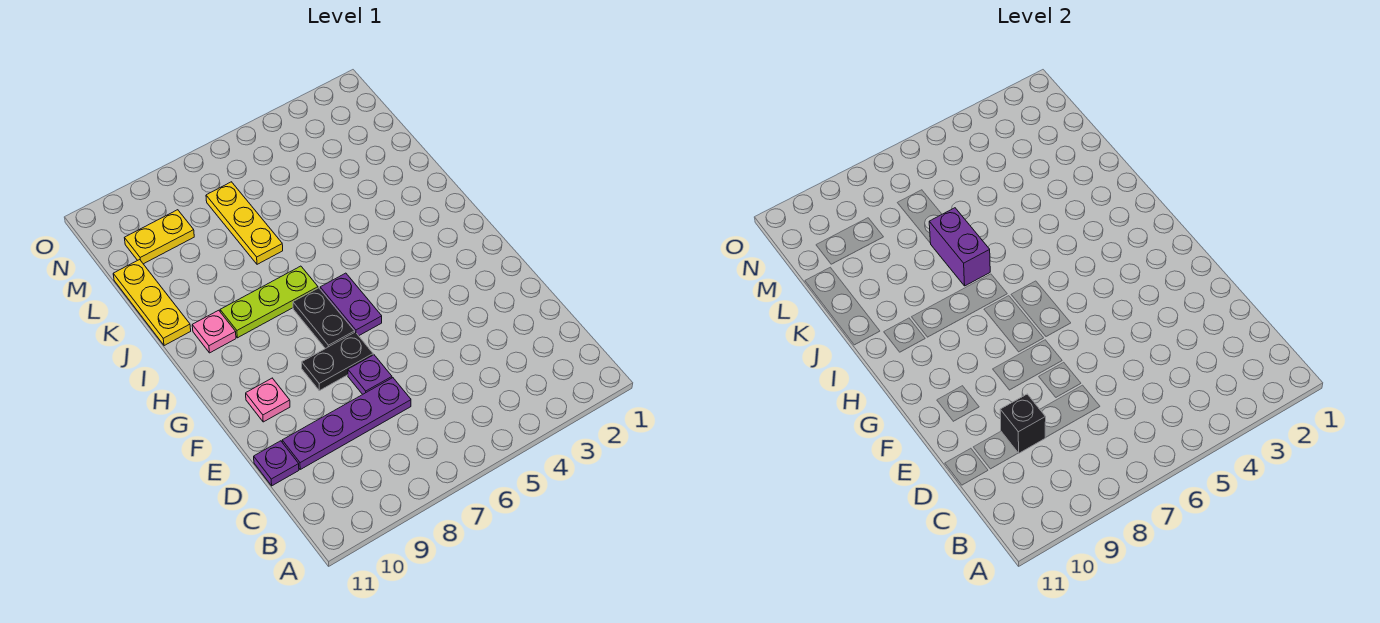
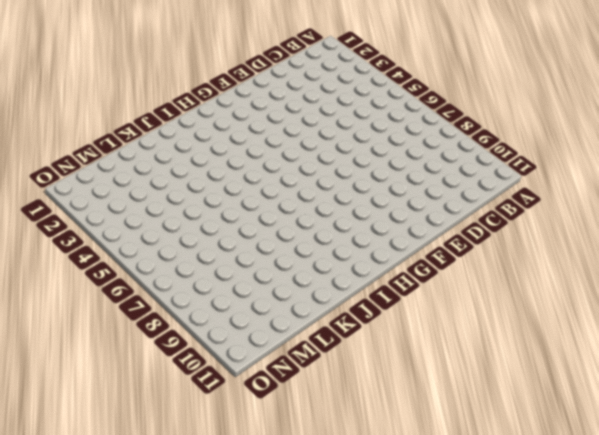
none -> purple plate D7:D10 level 1
none -> purple plate D11 level 1
none -> purple plate E7 level 1

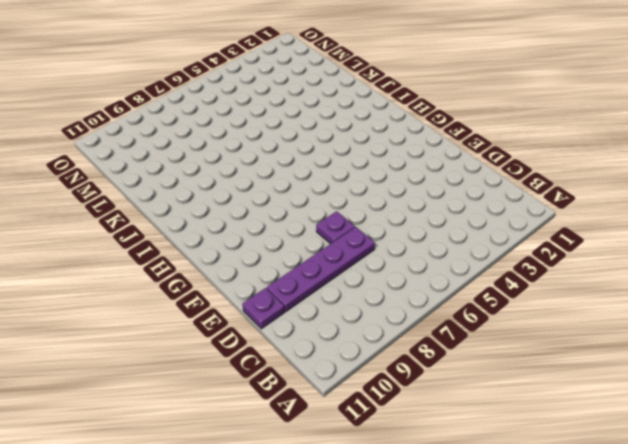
none -> black plate F7:F8 level 1
none -> pink plate F10 level 1
none -> purple plate G6:H6 level 1

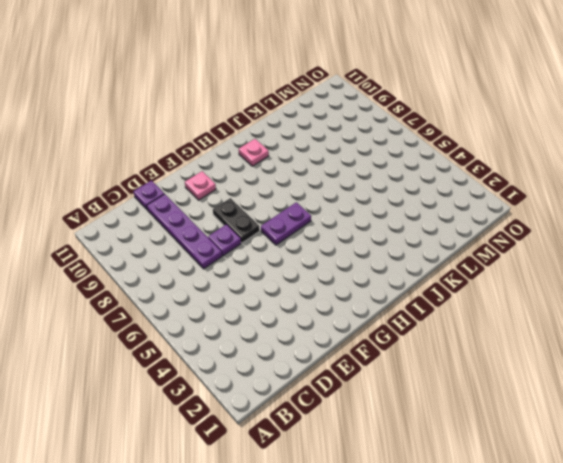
none -> black plate G7:H7 level 1
none -> lime plate I7:I9 level 1
none -> yellow plate J11:L11 level 1

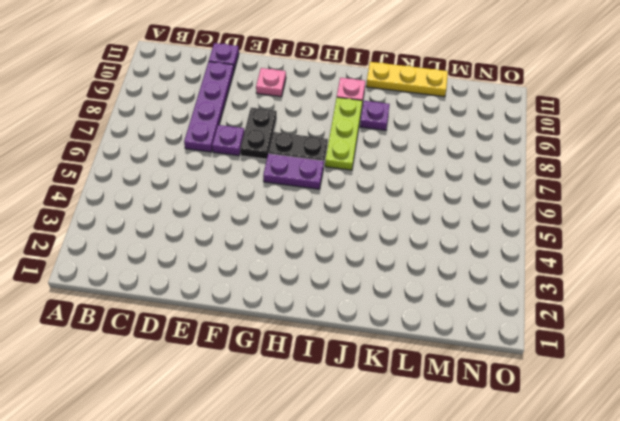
purple plate J9 level 1 -> none
none -> yellow plate K7:M7 level 1
none -> yellow plate M9:M10 level 1
none -> black brick D9 level 2

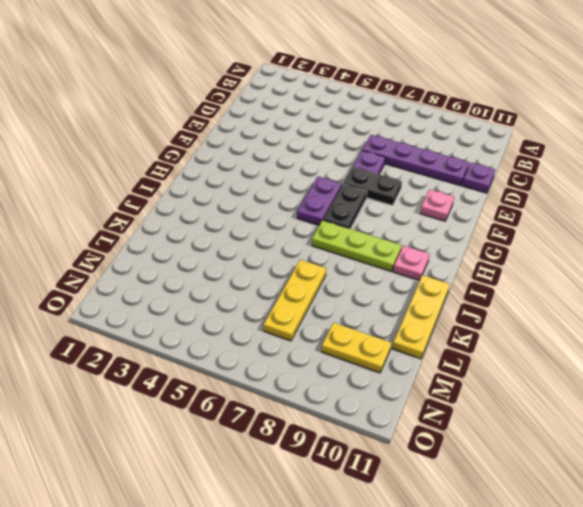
none -> black brick D9 level 2
none -> purple brick J7:K7 level 2

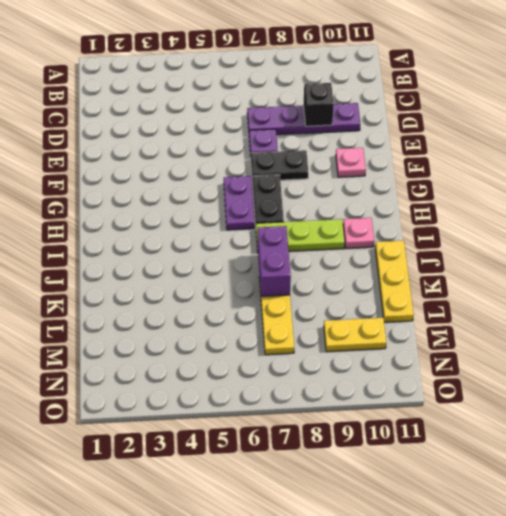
none -> purple plate D11 level 1

